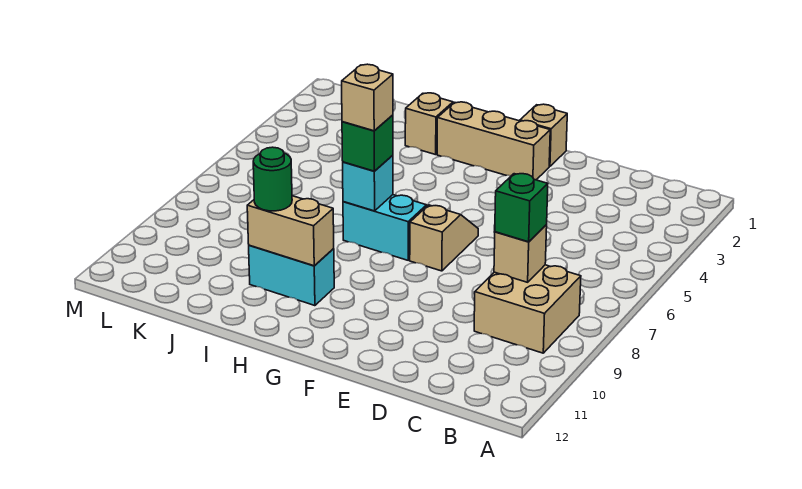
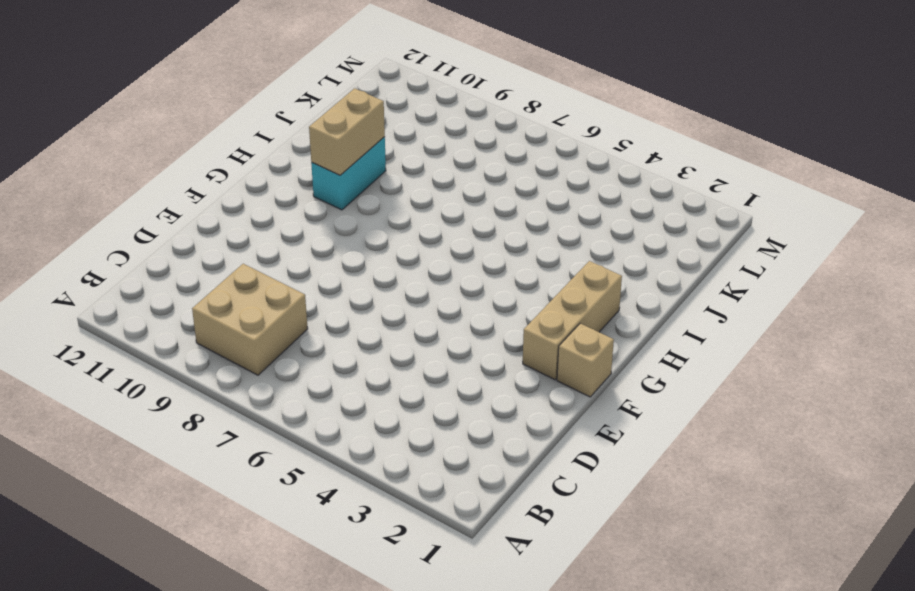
none -> tan slope F6:F7 level 1 top 7
none -> cyan brick G7:H7 level 1
none -> tan brick I2 level 1

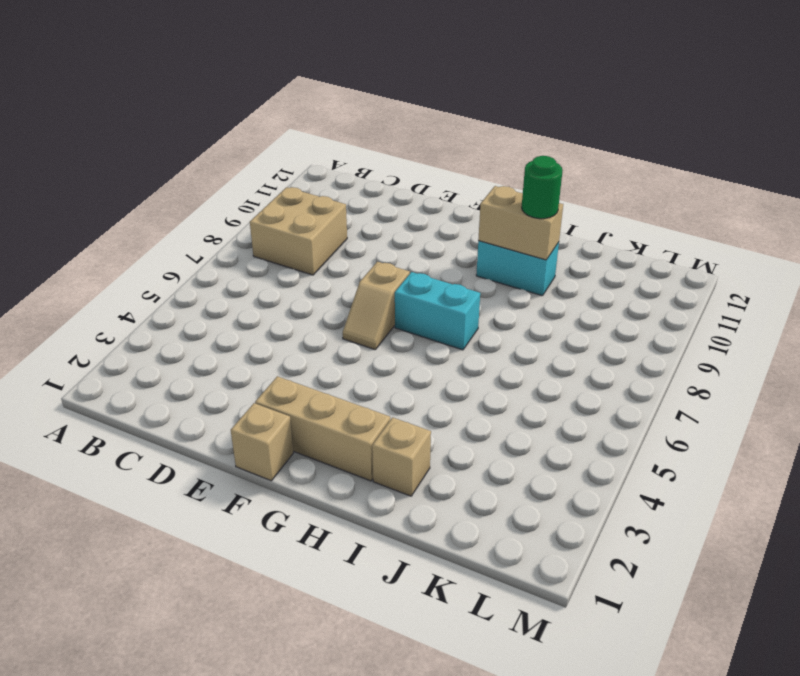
none -> tan brick C8 level 2
none -> cyan brick H7 level 2
none -> green brick C8 level 3

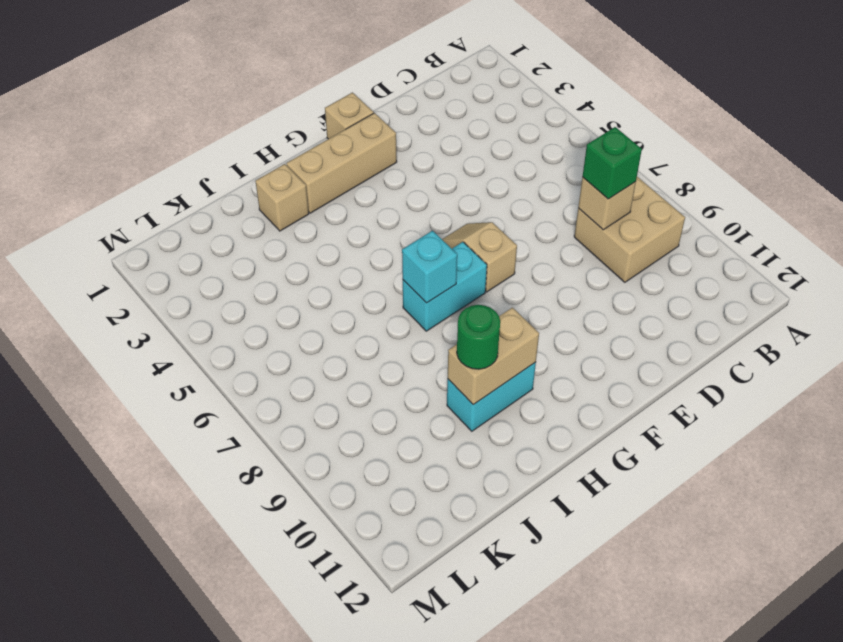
none -> green brick H7 level 3
none -> tan brick H7 level 4

